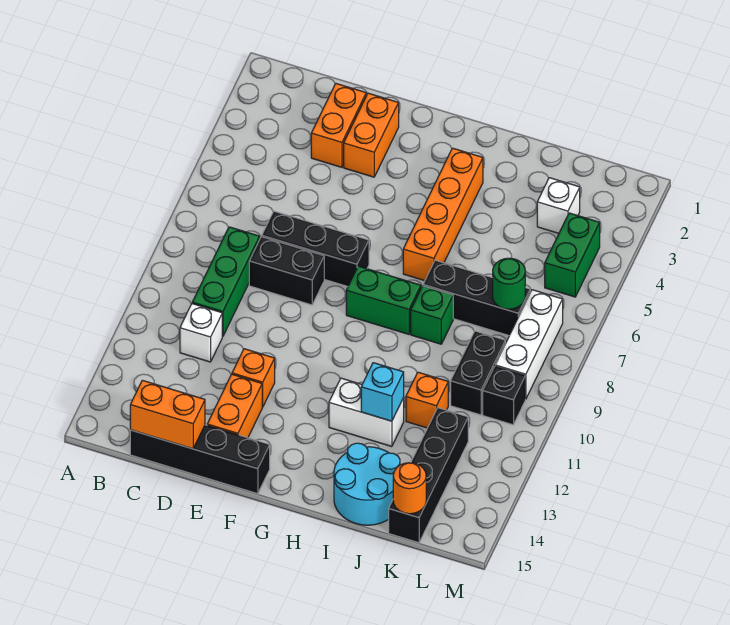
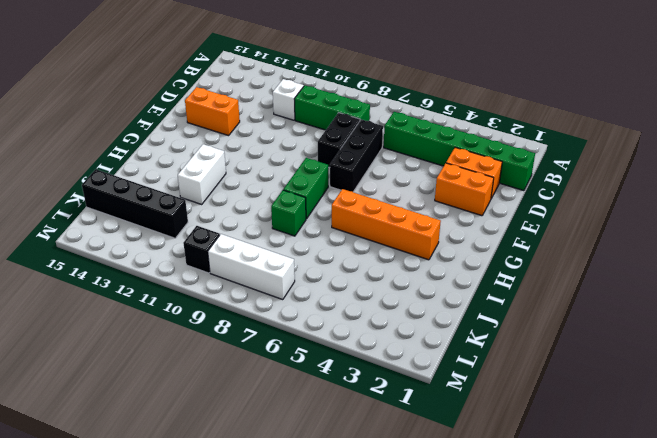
green brick C1:C6 level 1 -> none
none -> black brick C15:F15 level 1
none -> orange brick E12 level 1
none -> black brick I7:K7 level 1

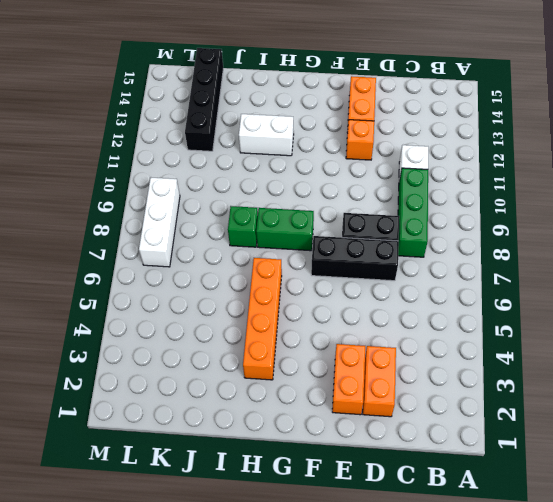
none -> black brick C15:F15 level 1
none -> black brick I7:K7 level 1
none -> cyan round brick I14:J15 level 1

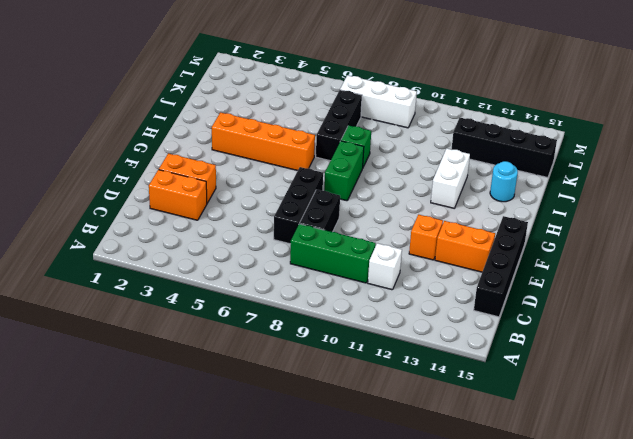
cyan round brick I14 level 1 -> cyan round brick I14:J15 level 1
none -> orange brick J11 level 1
none -> white brick K3 level 1
none -> black brick K9:K10 level 1

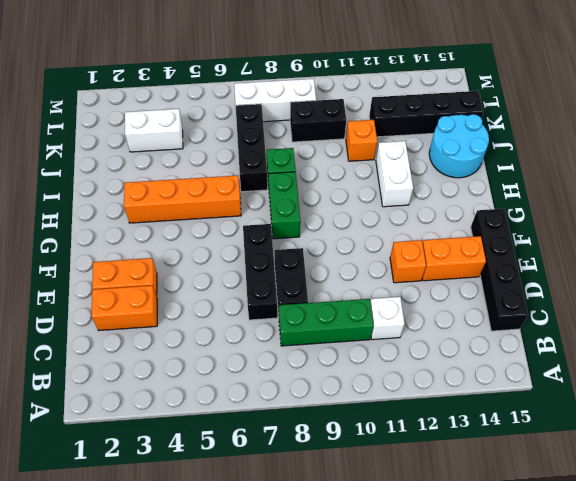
white brick K3:K4 level 1 -> white brick K3 level 1
none -> green brick L4:L5 level 1
none -> black brick L10 level 1
none -> orange brick C15:D15 level 2

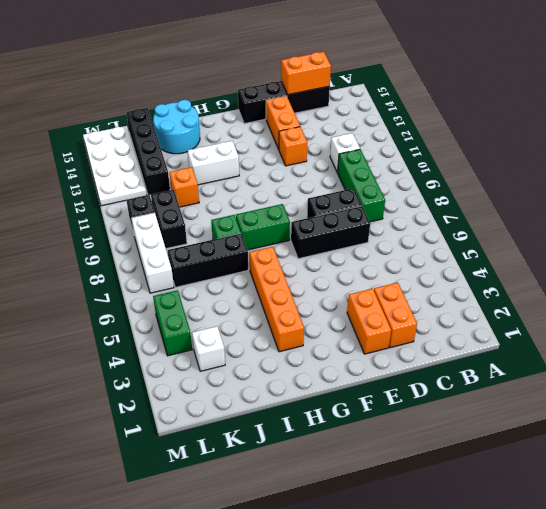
white plate L12:M15 level 1 -> none
none -> cyan brick I12 level 2
none -> green round brick K7 level 2
none -> orange round brick K15 level 2

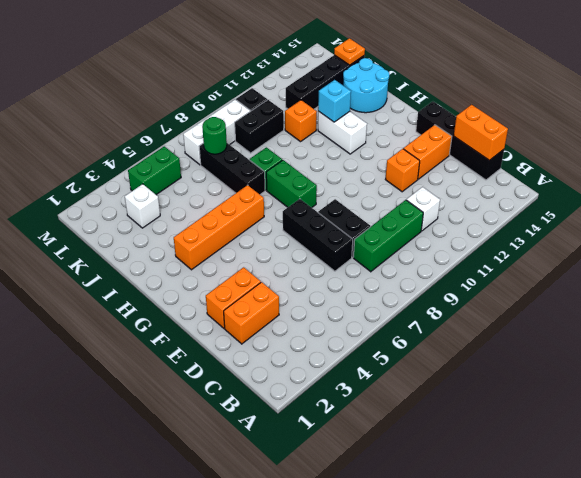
orange plate K15 level 2 -> orange round brick K15 level 2

